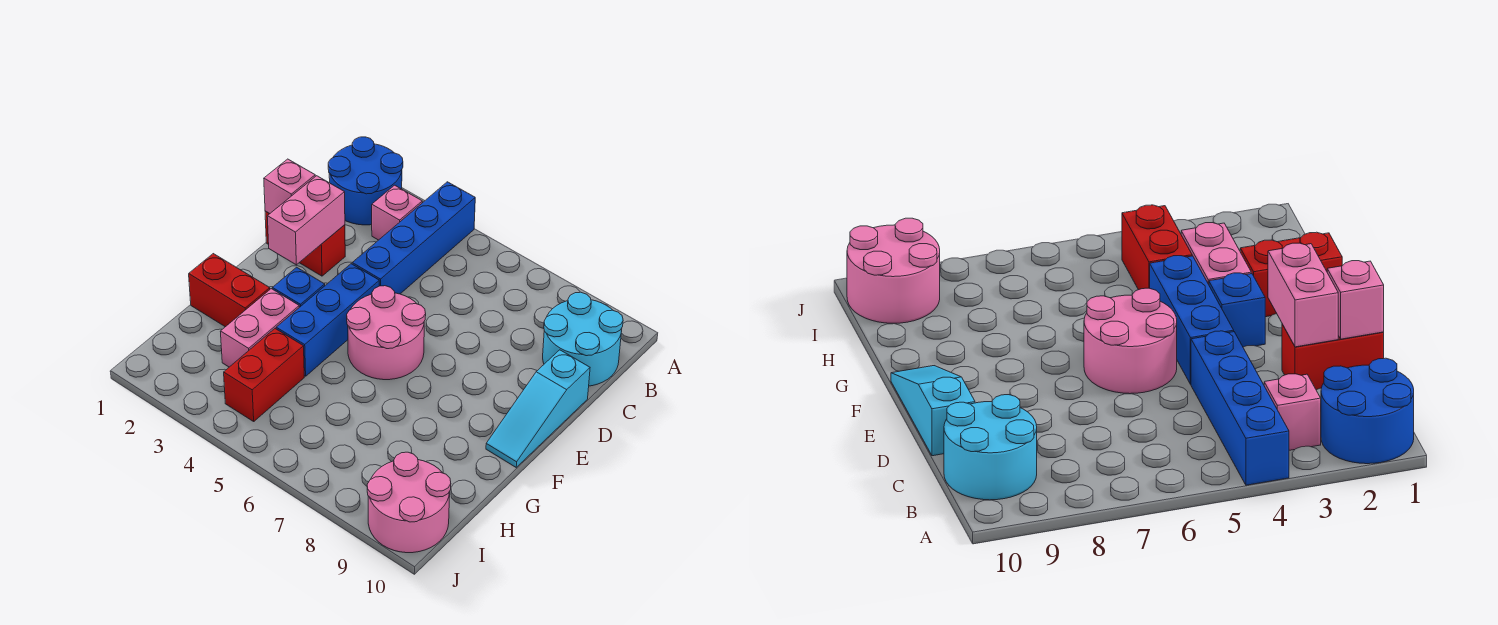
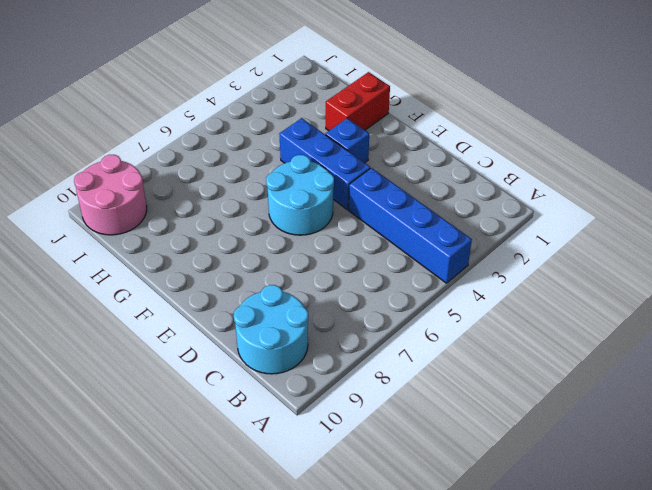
cyan round brick E5:F6 level 1 -> pink round brick E5:F6 level 1
none -> blue round brick A1:B2 level 1
none -> pink brick B3 level 1
none -> red brick D1:D2 level 1

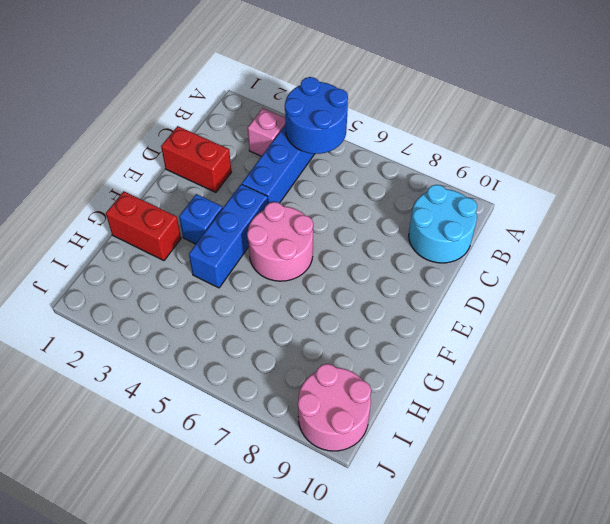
blue round brick A4:B5 level 2 -> blue round brick A1:B2 level 1
none -> cyan slope D10:F10 level 1 top D
none -> pink brick G3:H3 level 1
none -> red brick H4:I4 level 1

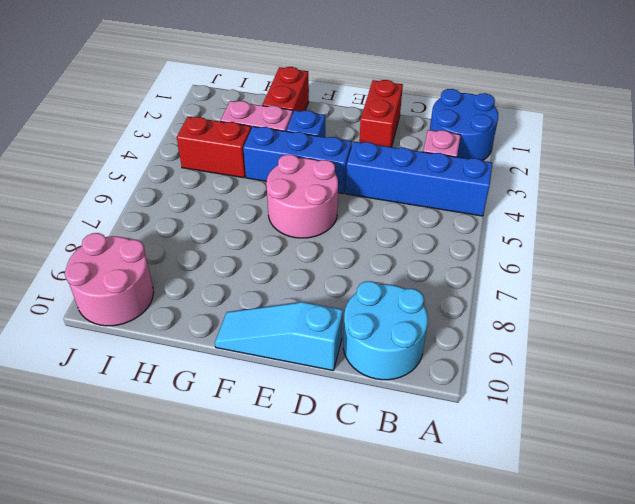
none -> pink brick D1 level 2
none -> pink brick D2:E2 level 2

